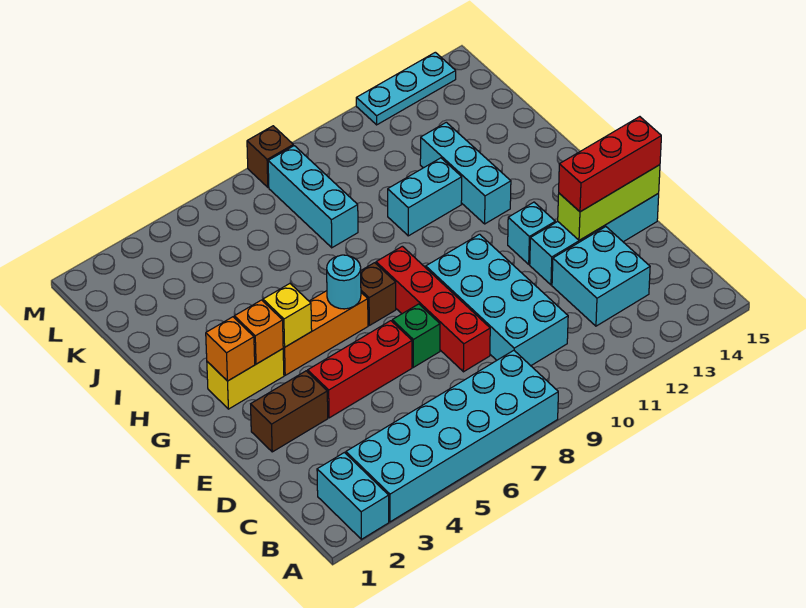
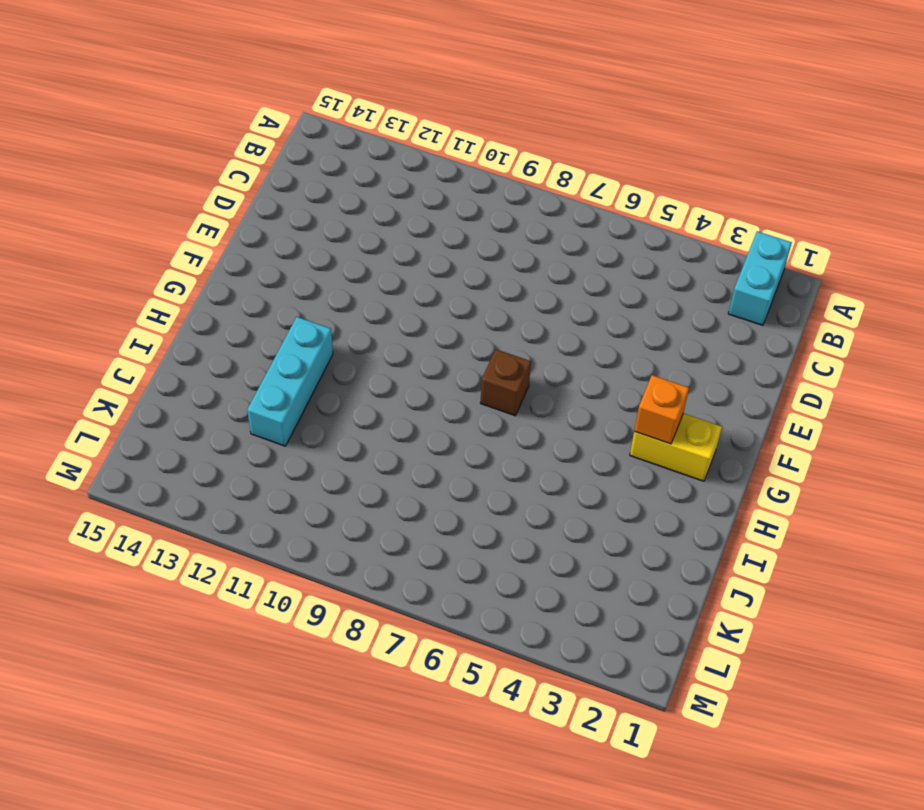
none -> cyan brick A3:B8 level 1
none -> cyan brick C9:F10 level 1
none -> cyan brick C12:D13 level 1

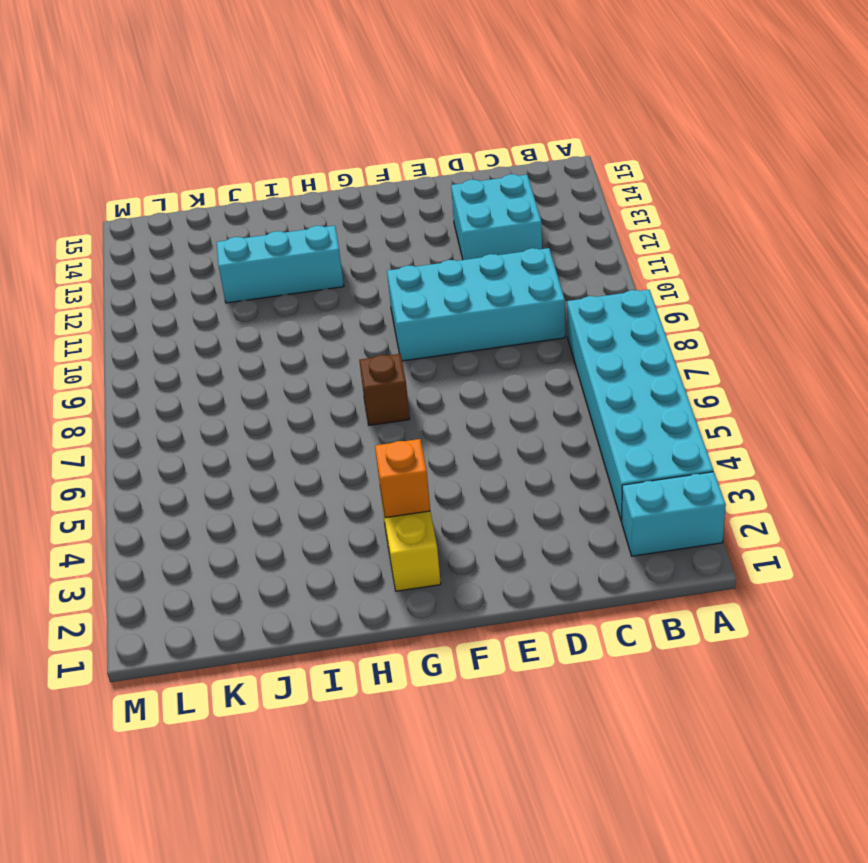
none -> red brick D8:G8 level 1
none -> brown brick E2:E3 level 1
none -> red brick E4:E6 level 1

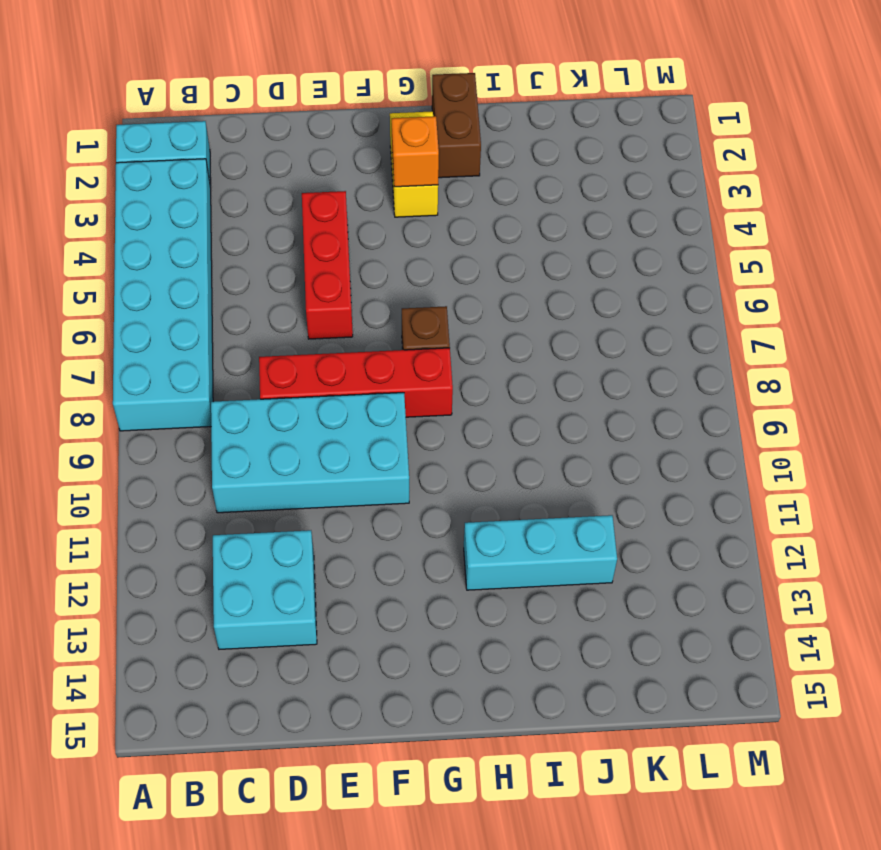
brown brick H1:H2 level 1 -> brown brick E2:E3 level 1
none -> green brick E7 level 1
none -> cyan brick E12:E15 level 1
none -> cyan brick F12 level 1

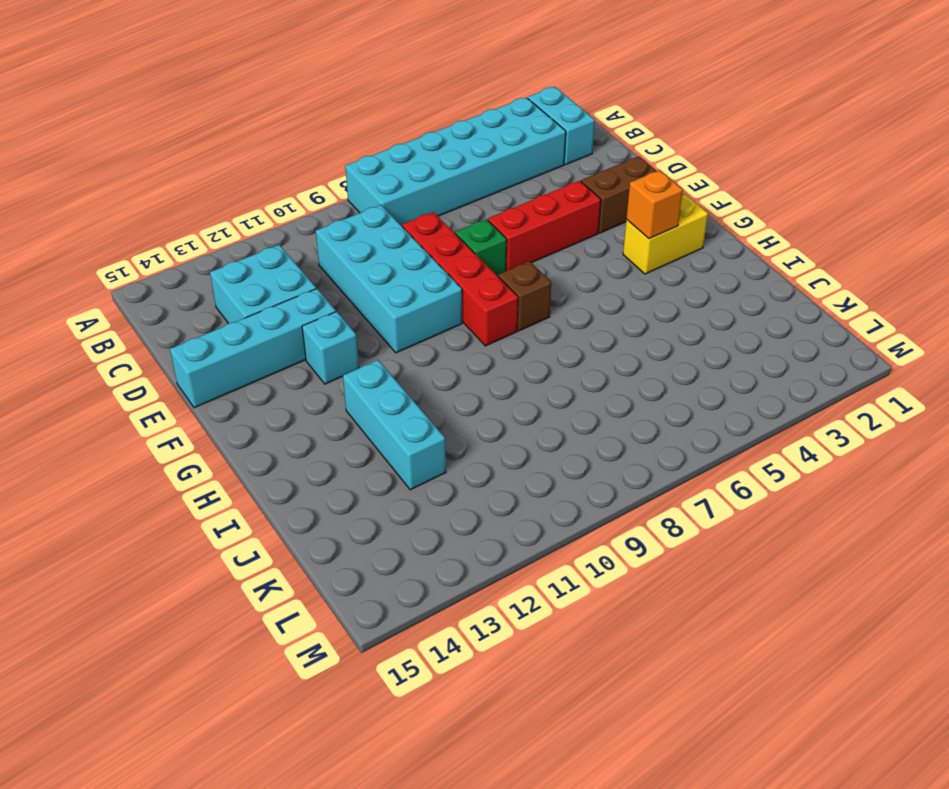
none -> orange brick G4:G6 level 1
none -> cyan brick I10:I11 level 1
none -> cyan brick J8:L8 level 1

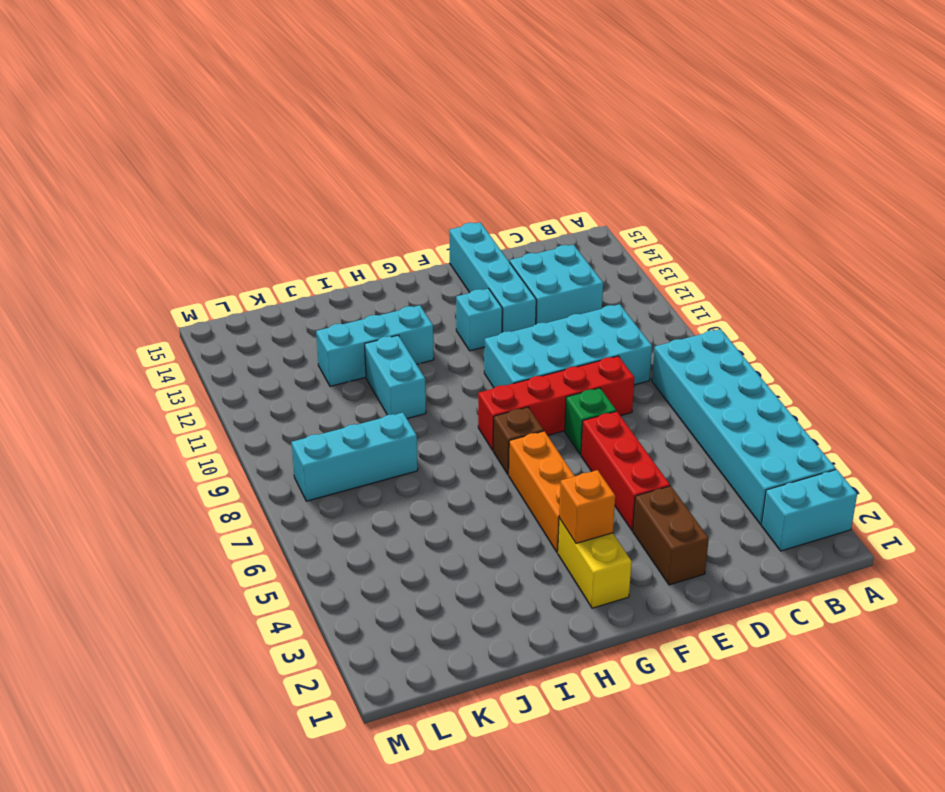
none -> brown brick M8 level 1
none -> cyan plate M12:M14 level 1
none -> lime brick E13:E15 level 2

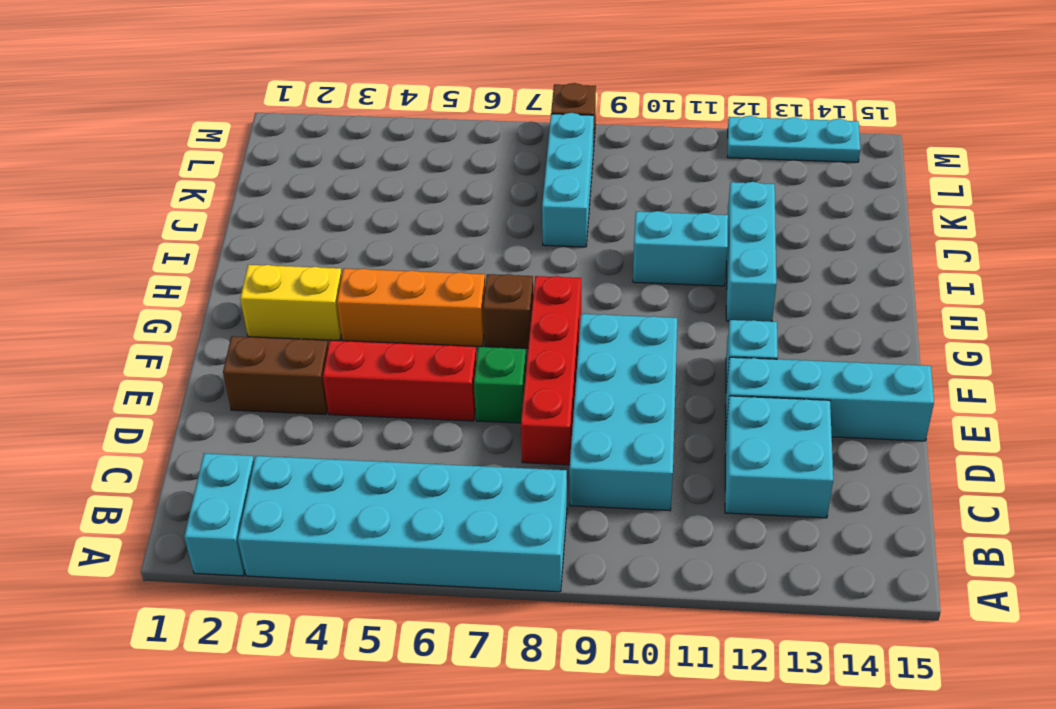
none -> lime brick E13:E15 level 2
none -> orange brick G2 level 2
none -> orange brick G3 level 2

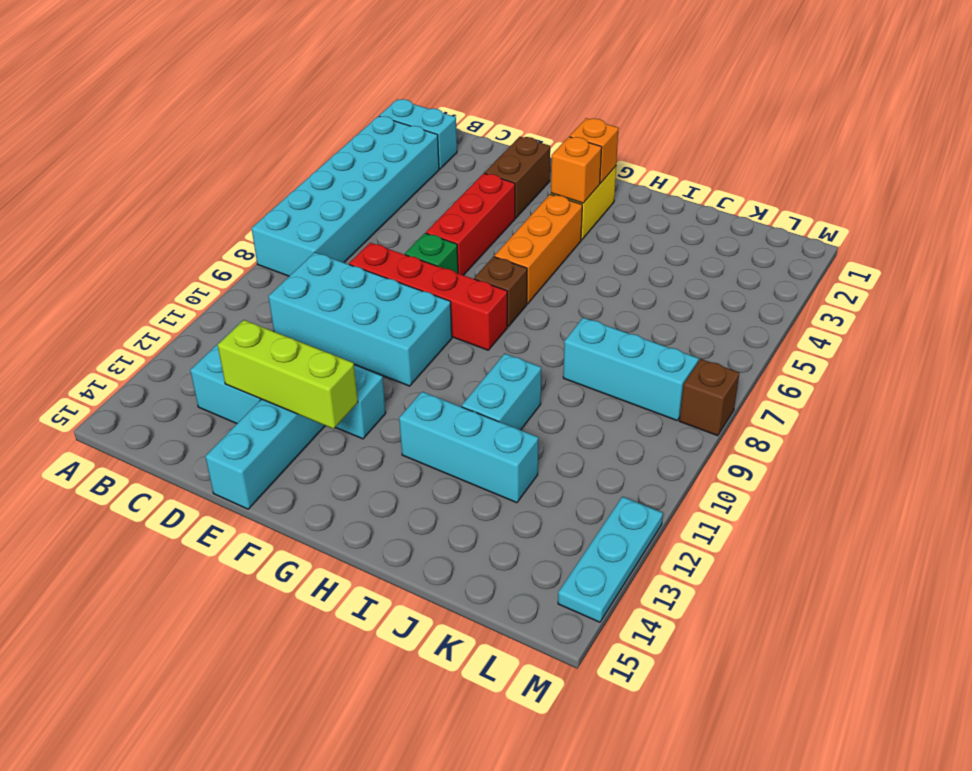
lime brick D13:F13 level 2 -> lime brick E13:E15 level 2
none -> yellow brick G4 level 2
none -> cyan round brick G6 level 2
none -> red brick E13:E15 level 3

